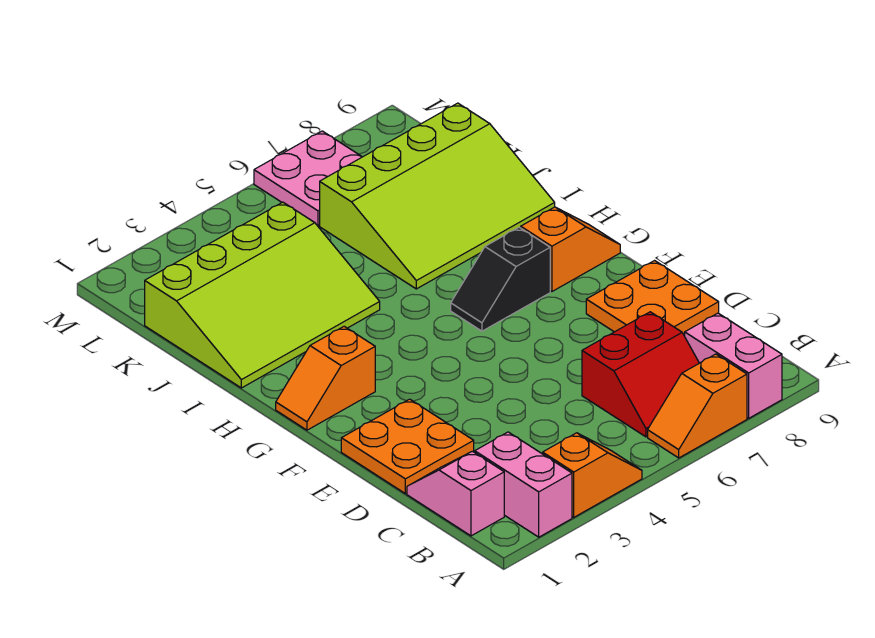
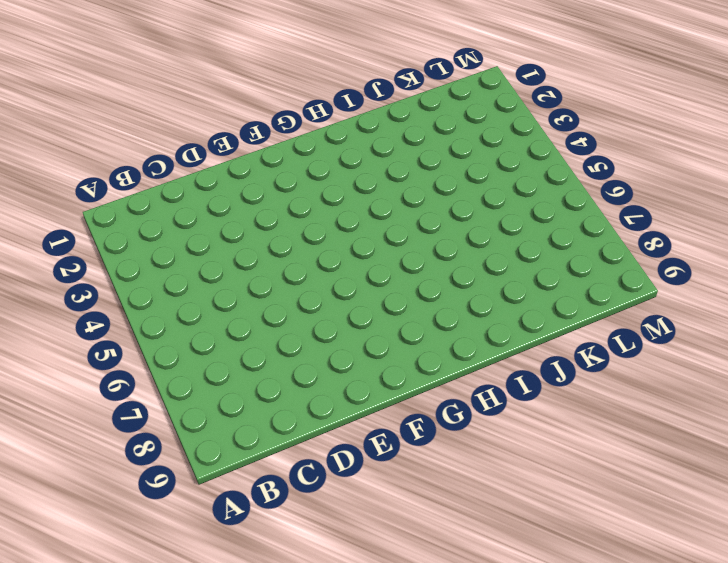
none -> pink brick A2:B2 level 1
none -> orange slope A3:A4 level 1 top 3
none -> orange slope A6:A7 level 1 top 7

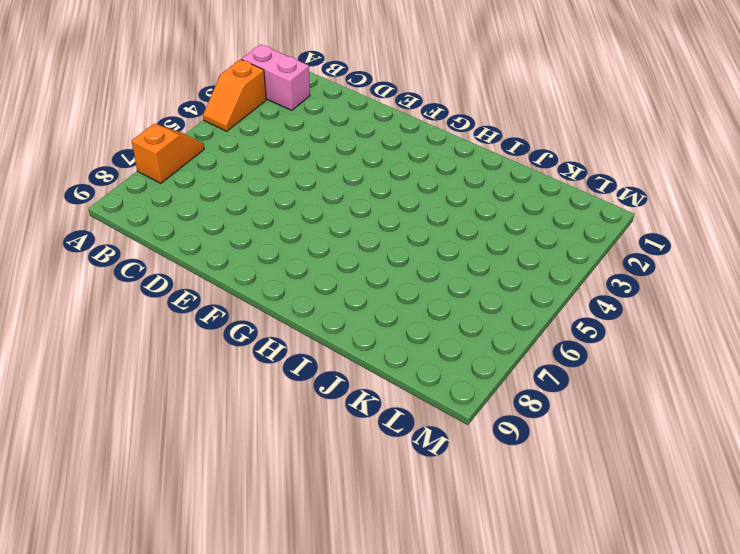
none -> pink brick A8:B8 level 1
none -> pink slope B1:C1 level 1 top B
none -> red slope B6:C7 level 1 top C

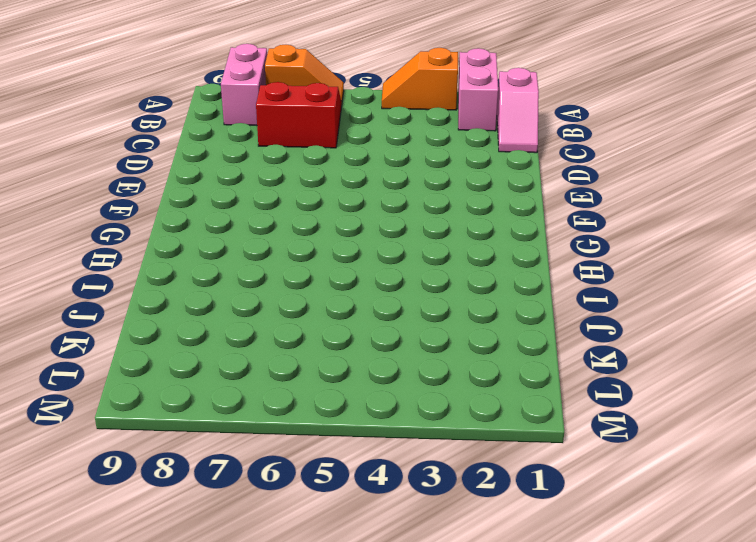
none -> orange plate D1:E2 level 1
none -> orange plate D8:E9 level 1
none -> orange slope G1:G2 level 1 top 2

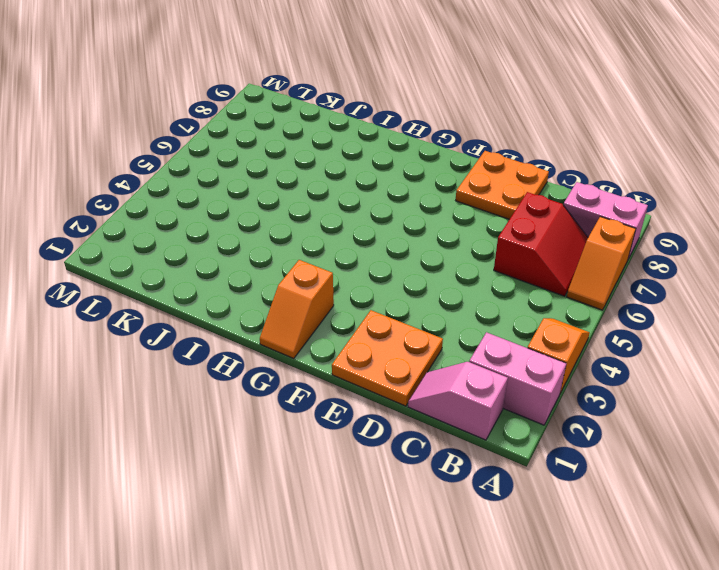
none -> black slope G6:G7 level 1 top 7
none -> orange slope G8:G9 level 1 top 8
none -> lime slope I1:K4 level 1 top K

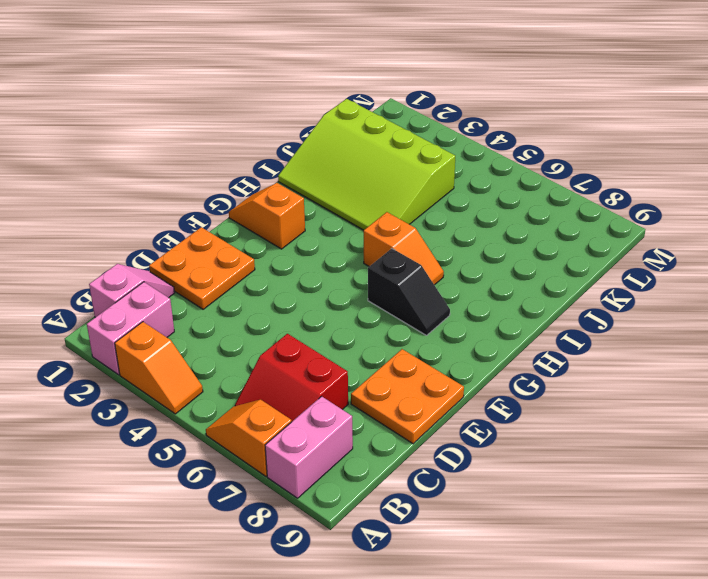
black slope G6:G7 level 1 top 6 -> black slope G6:G7 level 1 top 7
orange slope H5:H6 level 1 top 5 -> orange slope G8:G9 level 1 top 8
none -> lime slope I6:K9 level 1 top K
none -> pink plate L6:M7 level 1

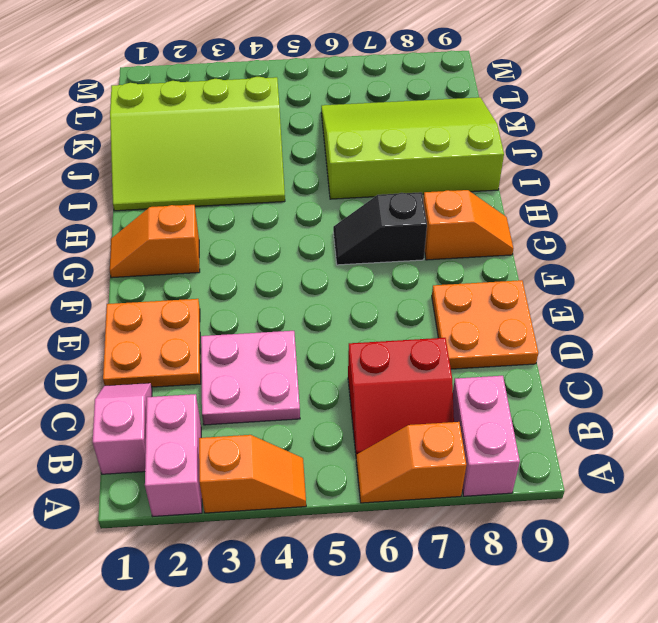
pink plate C3:D4 level 1 -> pink plate L6:M7 level 1
lime slope I6:K9 level 1 top I -> lime slope I6:K9 level 1 top K

